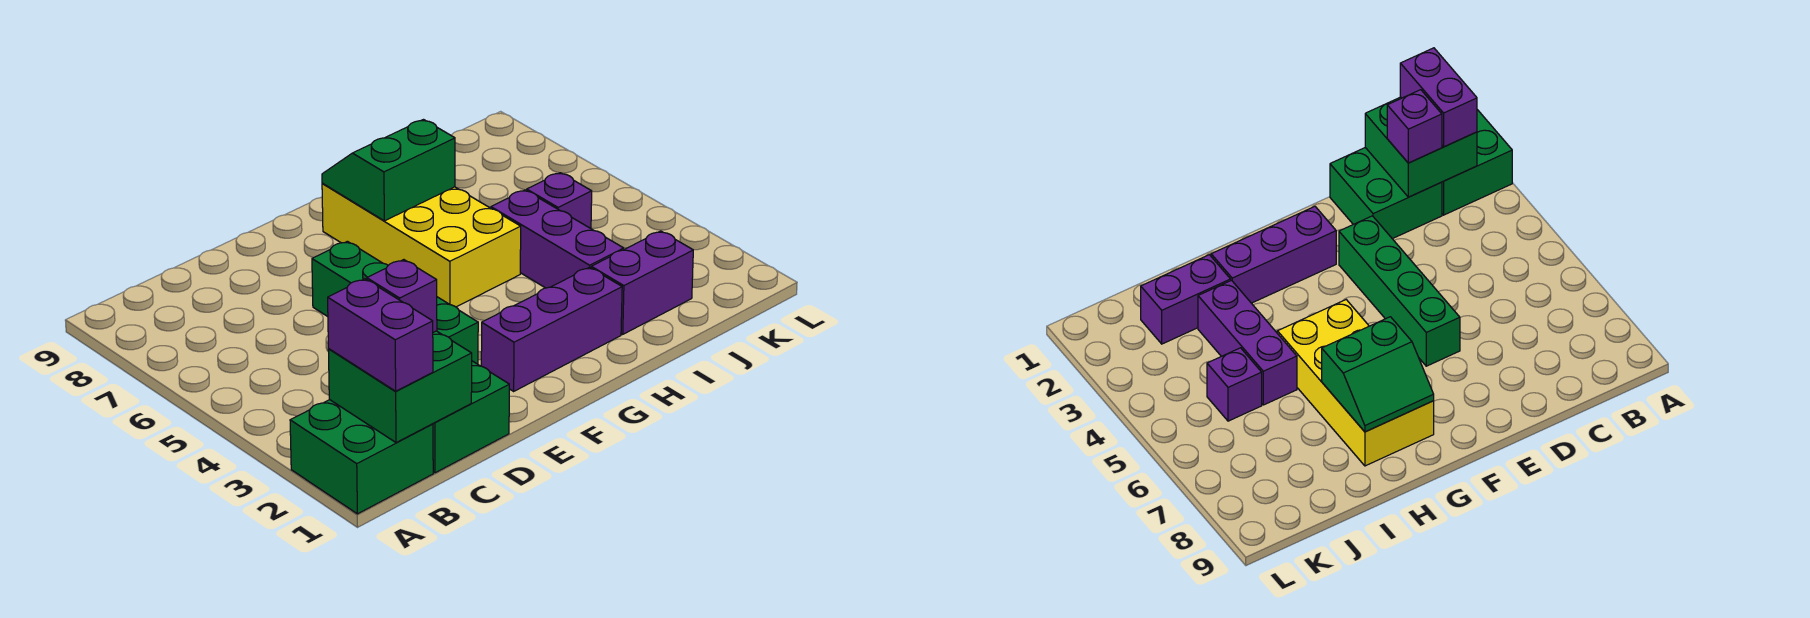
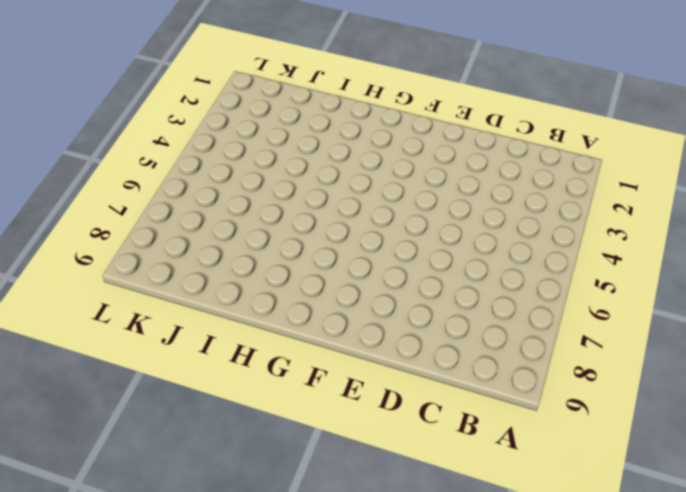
none -> green brick A1:B2 level 1
none -> green brick C1:D2 level 1
none -> green brick E3:E6 level 1

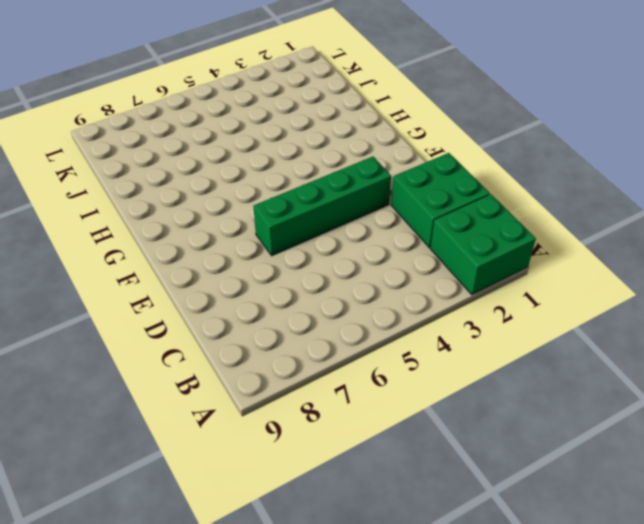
none -> purple brick F2:H2 level 1
none -> yellow brick G5:H8 level 1
none -> purple brick I2:J2 level 1

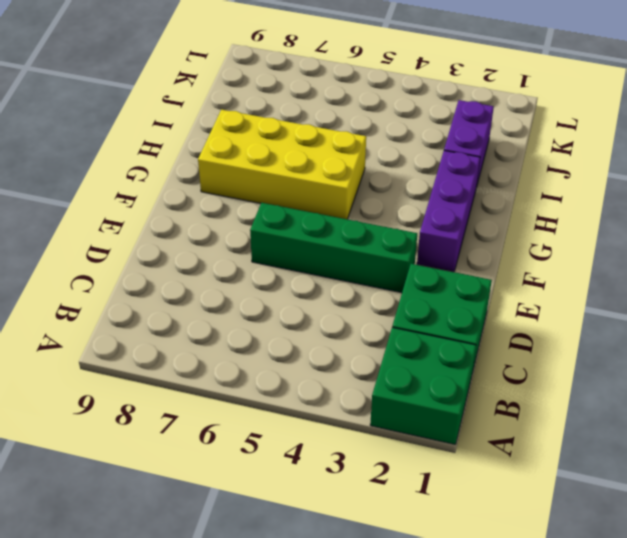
none -> purple brick I3:I5 level 1
none -> purple brick J5 level 1
none -> green brick B1:C2 level 2

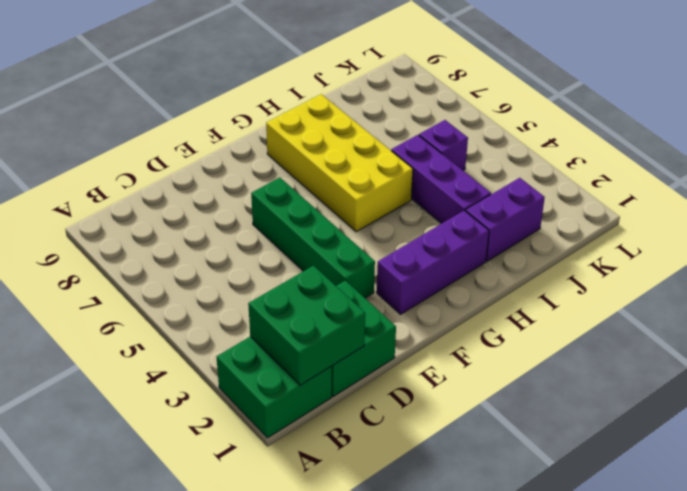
none -> green slope G7:H8 level 2 top 7
none -> purple brick B1:B2 level 3
none -> purple brick C2 level 3

